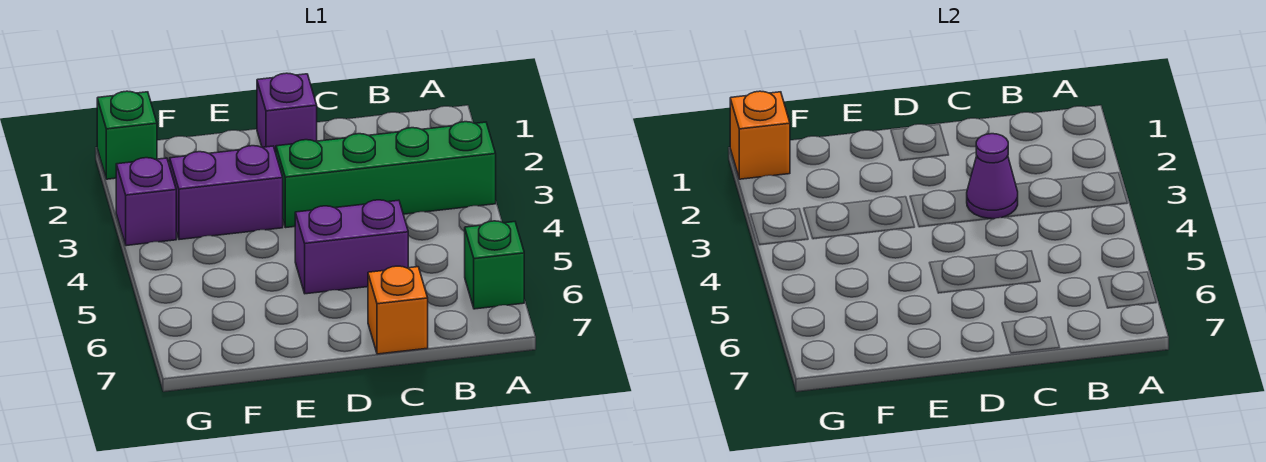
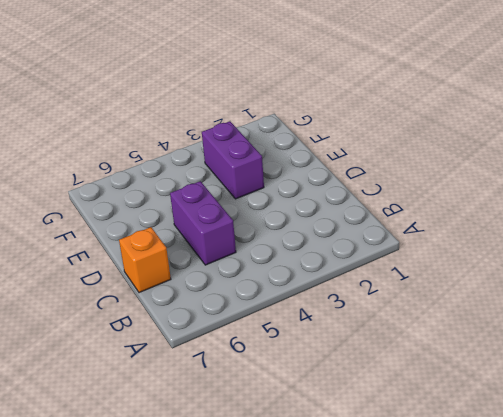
none -> green brick A3:D3 level 1
none -> green brick A6 level 1

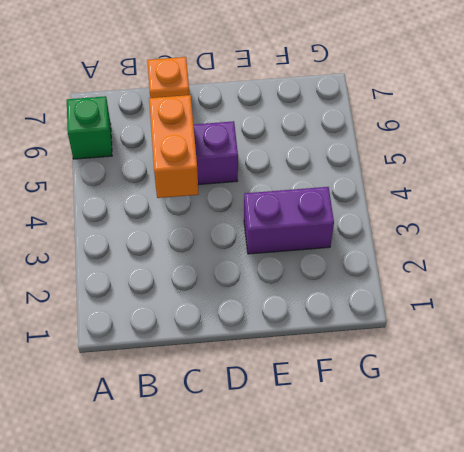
orange brick C4:C5 level 2 -> none
none -> green brick A3:D3 level 1
none -> purple brick D1 level 1

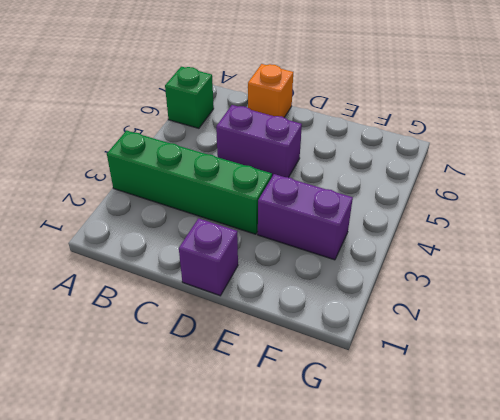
none -> green brick G1 level 1
none -> purple brick G3 level 1

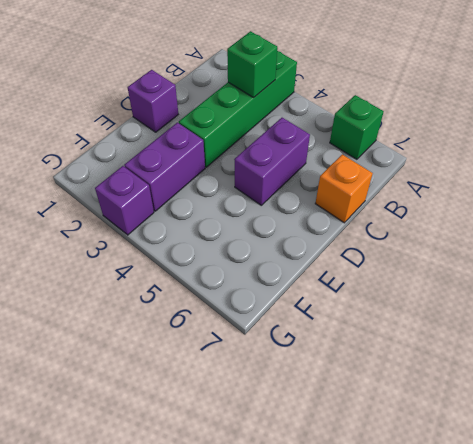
green brick B3 level 2 -> green brick G1 level 1
none -> purple cone C3 level 2
none -> orange brick G1 level 2

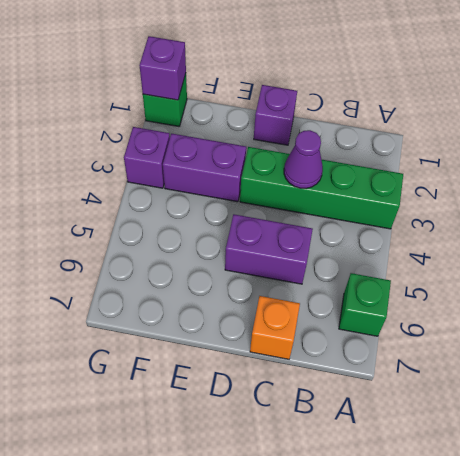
purple brick G1 level 2 -> orange brick G1 level 2

